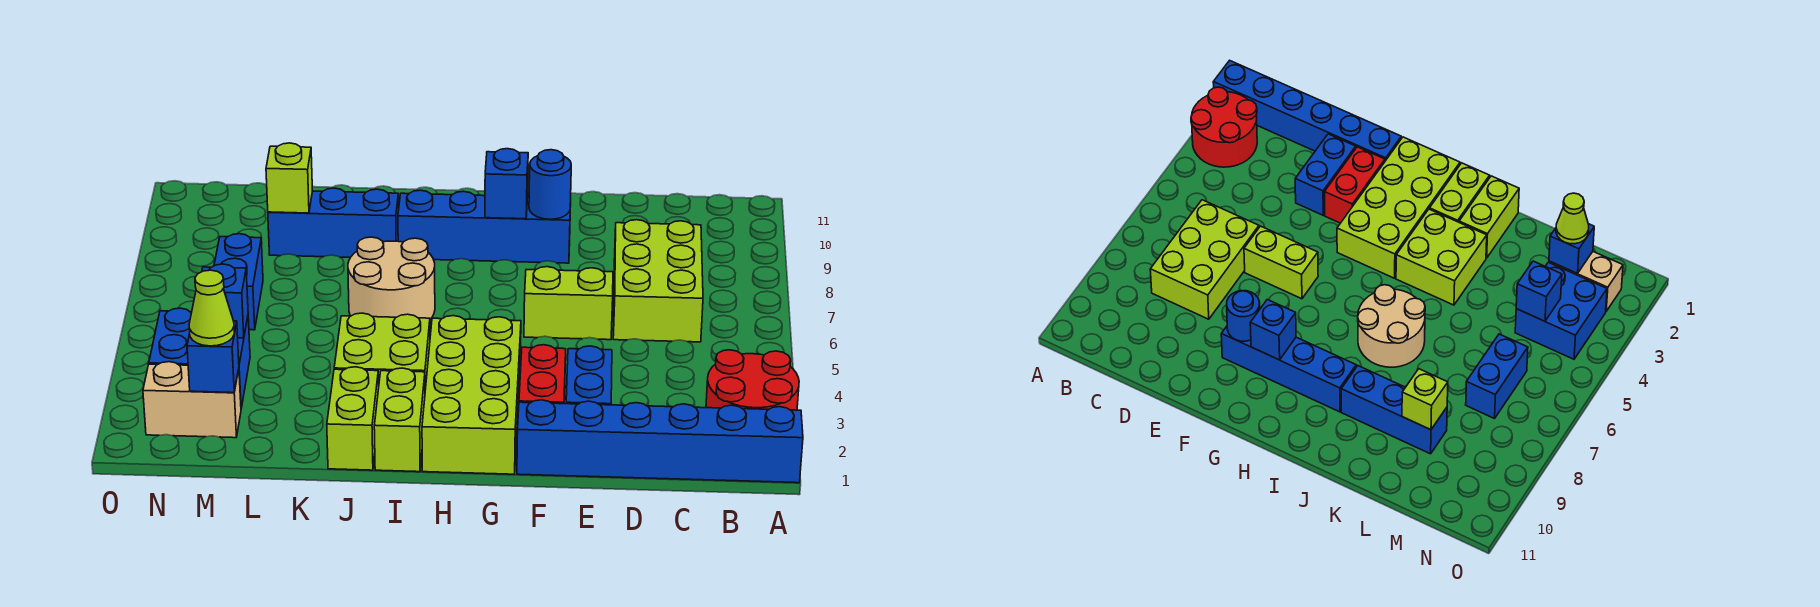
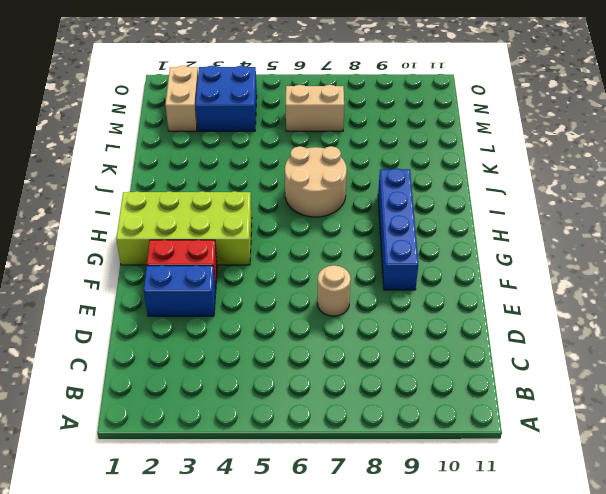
tan round brick E7 level 1 -> none
tan brick M6:M7 level 1 -> blue brick M6:M7 level 1
none -> blue brick A1:F1 level 1
none -> red round brick A2:B3 level 1
none -> lime brick C6:D8 level 1

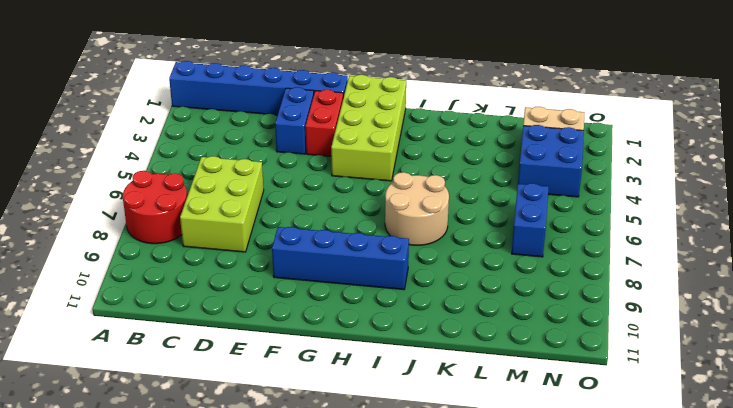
red round brick A7:B8 level 1 -> red round brick A2:B3 level 1
none -> lime brick E6:F6 level 1
none -> lime brick I1:I2 level 1
none -> lime brick I3:J4 level 1

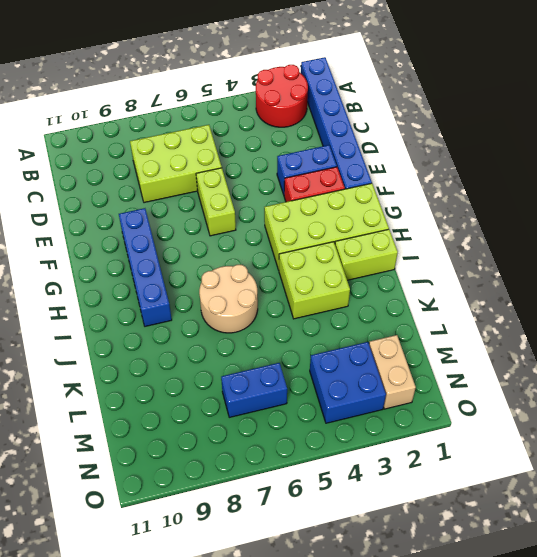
none -> lime brick J1:J2 level 1
none -> blue brick J9:L9 level 1
none -> blue round brick F9 level 2

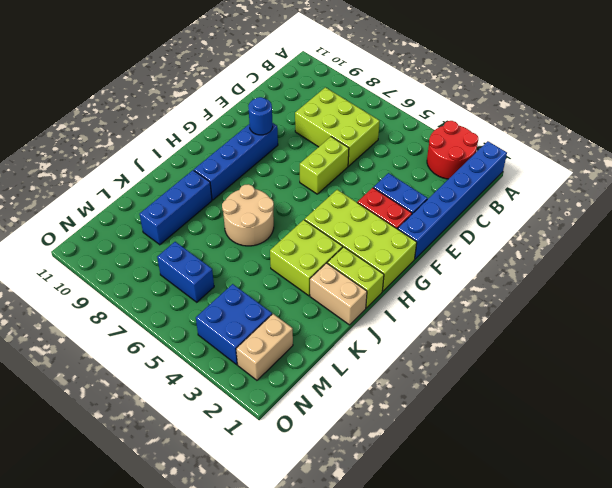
tan brick J1:J2 level 1 -> lime brick J1:J2 level 1
none -> blue brick G9 level 2
none -> lime brick L9 level 2
none -> blue brick M2 level 2

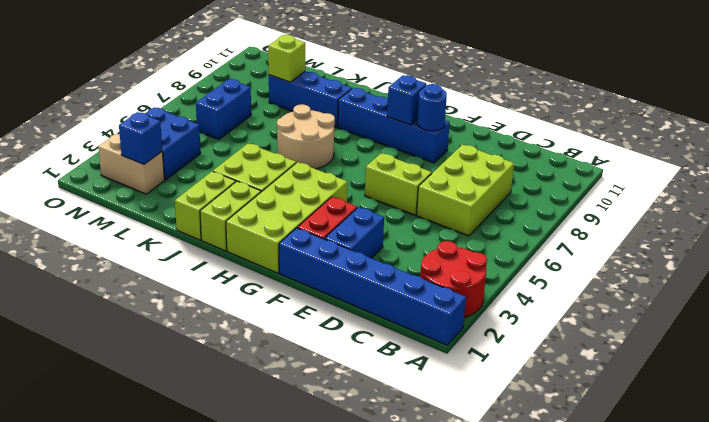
none -> blue brick M4 level 2
none -> lime cone M2 level 3

